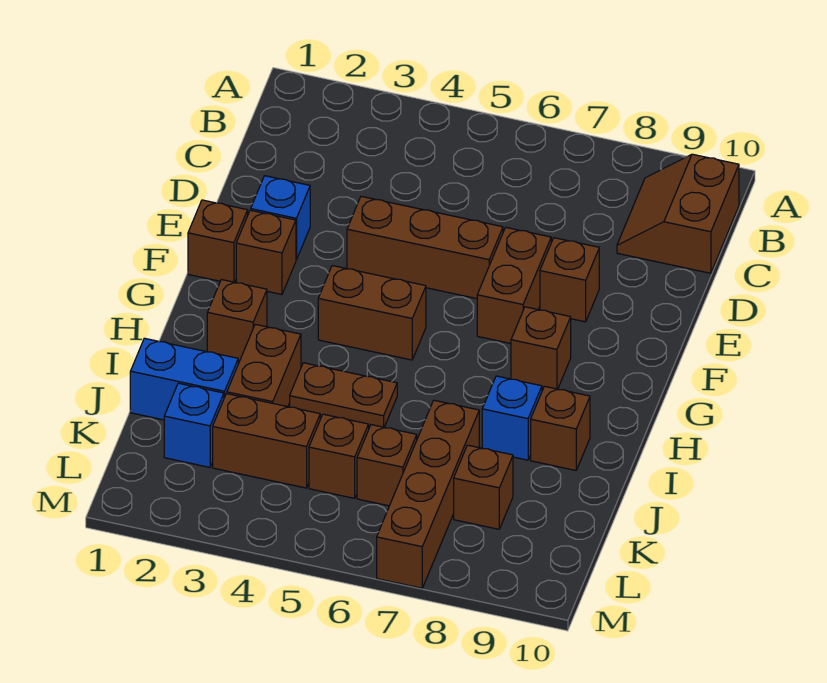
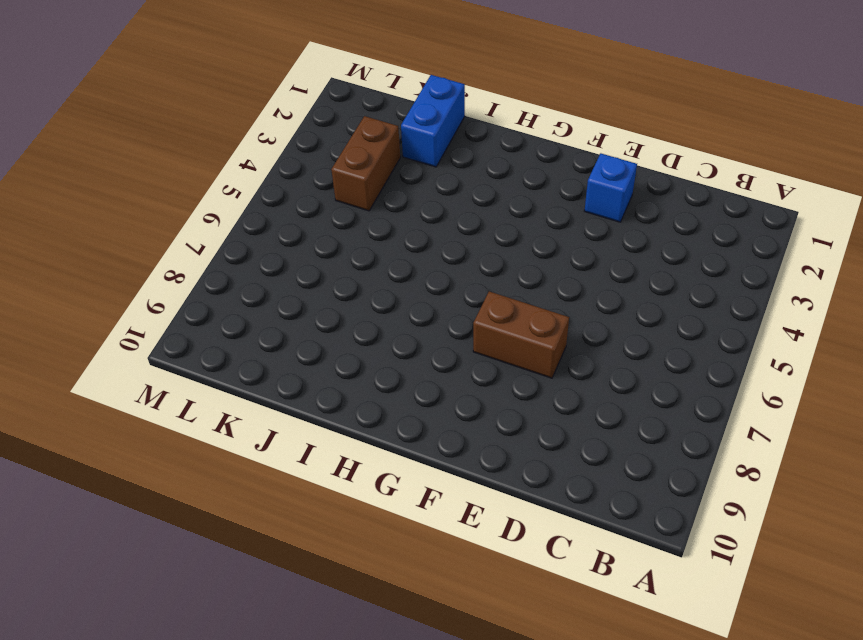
none -> brown slope B9:C10 level 1 top 10
none -> brown brick E4:E6 level 1
none -> brown brick E8 level 1

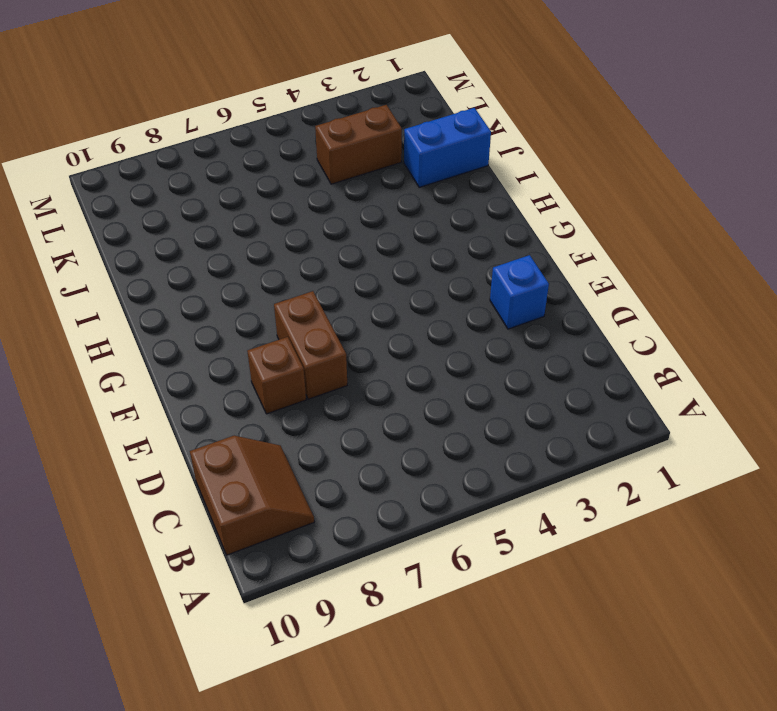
none -> brown brick E4:E6 level 1
none -> brown brick F1 level 1
none -> brown brick F2 level 1

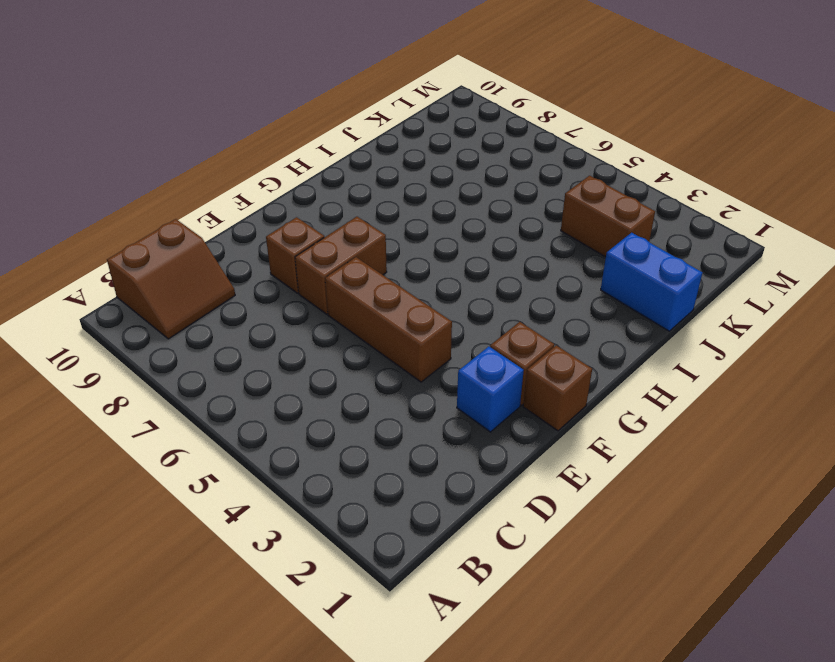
none -> brown brick G4:G5 level 1
none -> brown brick G8 level 1
none -> brown brick H2 level 1

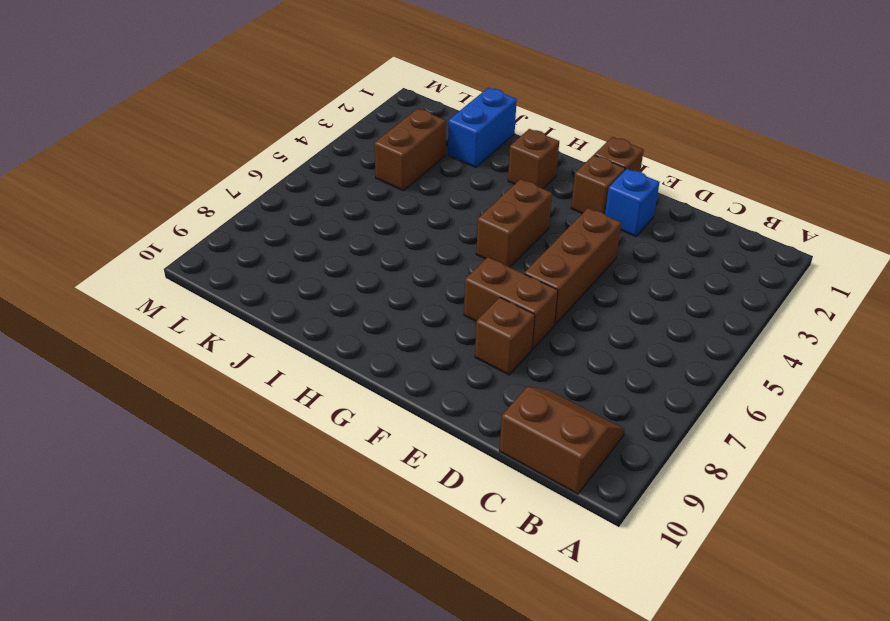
none -> brown brick G8 level 1
none -> brown brick I3:J3 level 1
none -> brown plate I4:I5 level 1

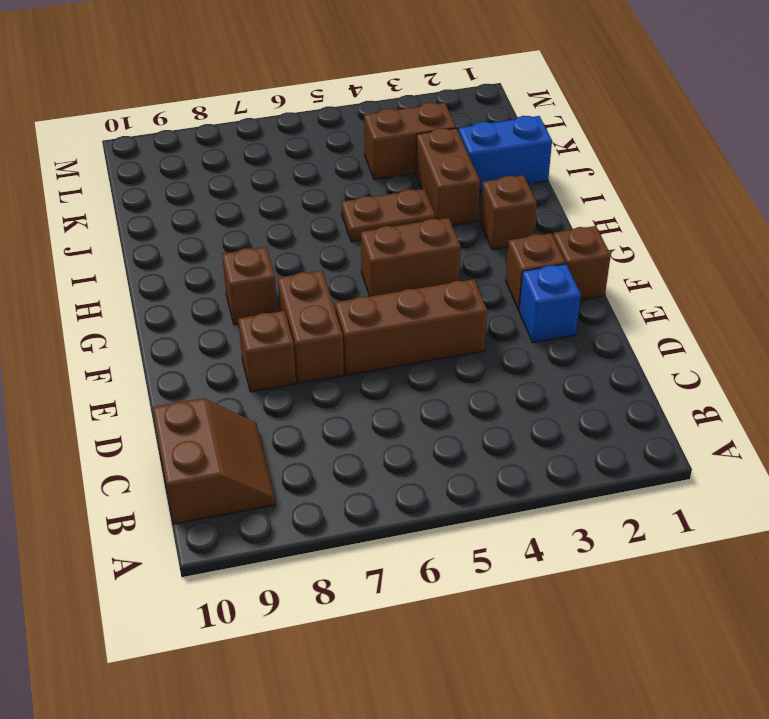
none -> blue brick I8 level 1
none -> brown brick I9 level 1
none -> brown brick J7:M7 level 1

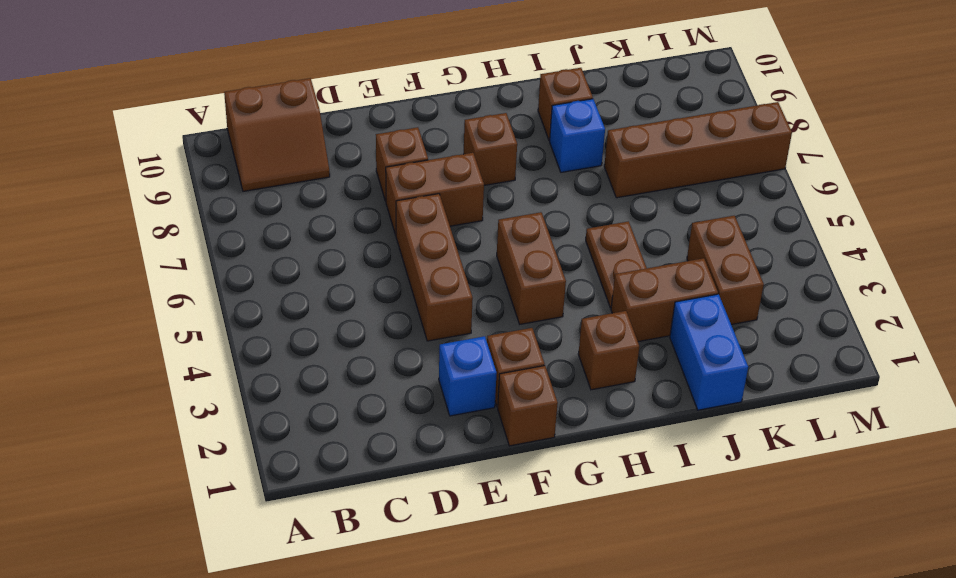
none -> blue brick K2 level 1
none -> brown brick K5 level 1
none -> brown brick K6 level 1

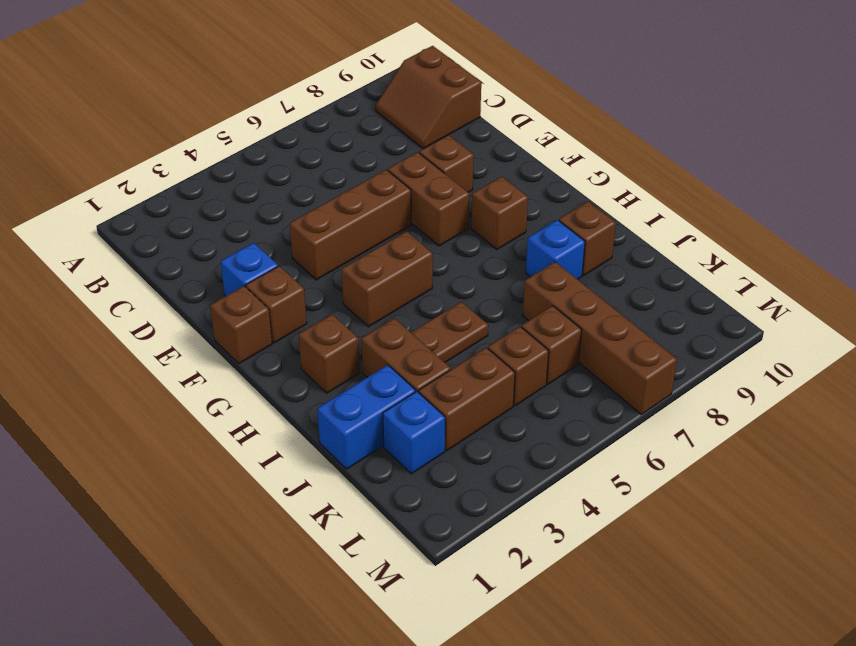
none -> brown brick K8 level 1

